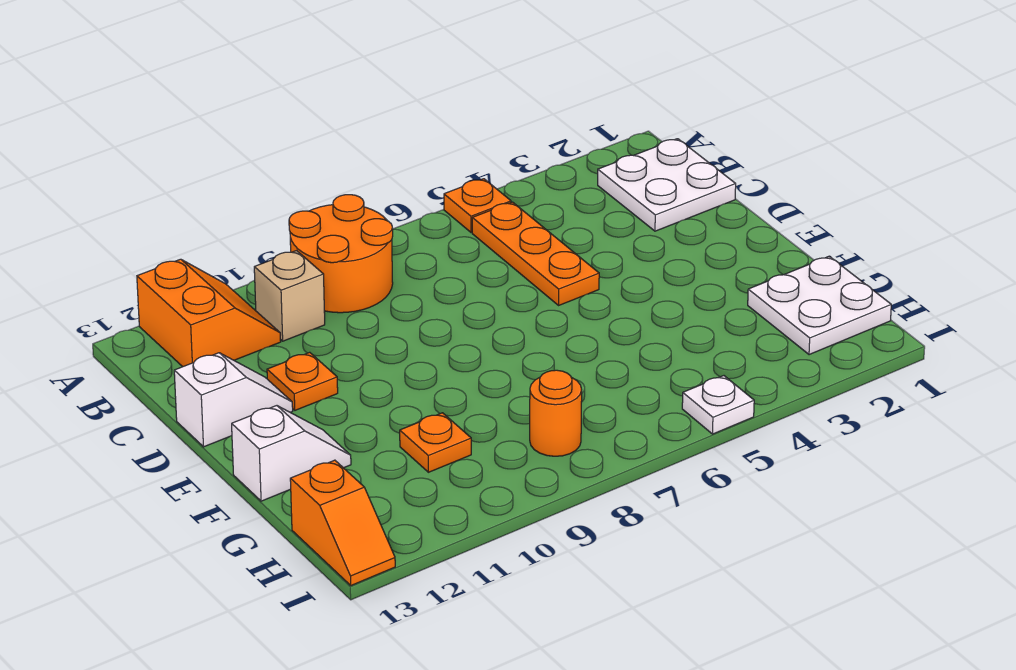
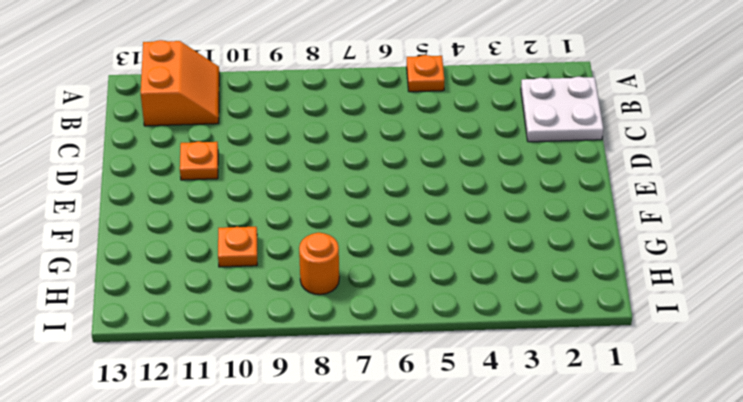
none -> orange round brick A8:B9 level 1
none -> orange plate B5:D5 level 1
none -> tan brick B10 level 1

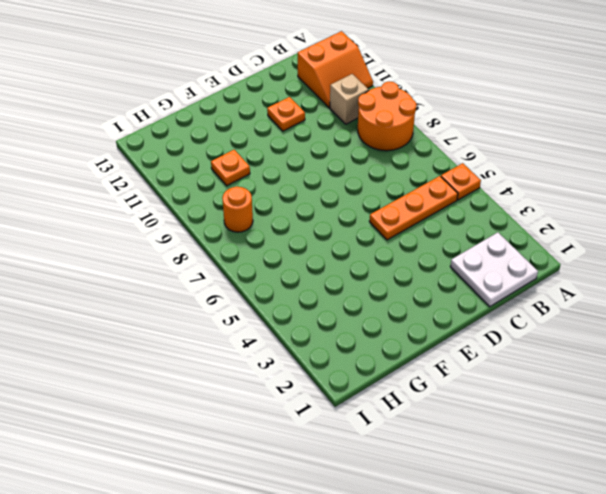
none -> white slope D12:D13 level 1 top 13
none -> white slope F12:F13 level 1 top 13
none -> white plate G1:H2 level 1

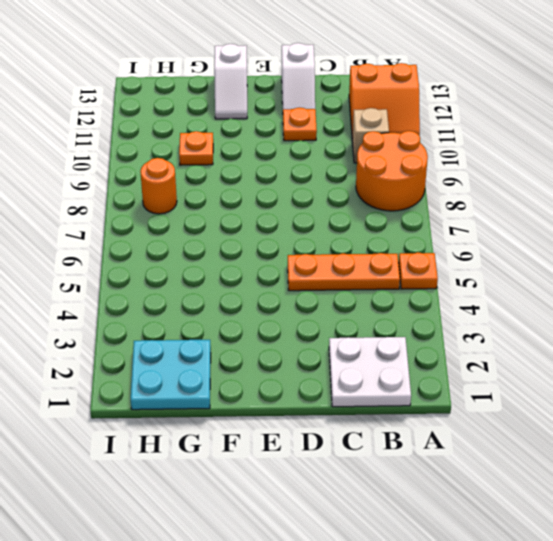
cyan plate G1:H2 level 1 -> white plate G1:H2 level 1
none -> orange slope H13:I13 level 1 top H
none -> white plate I5 level 1

